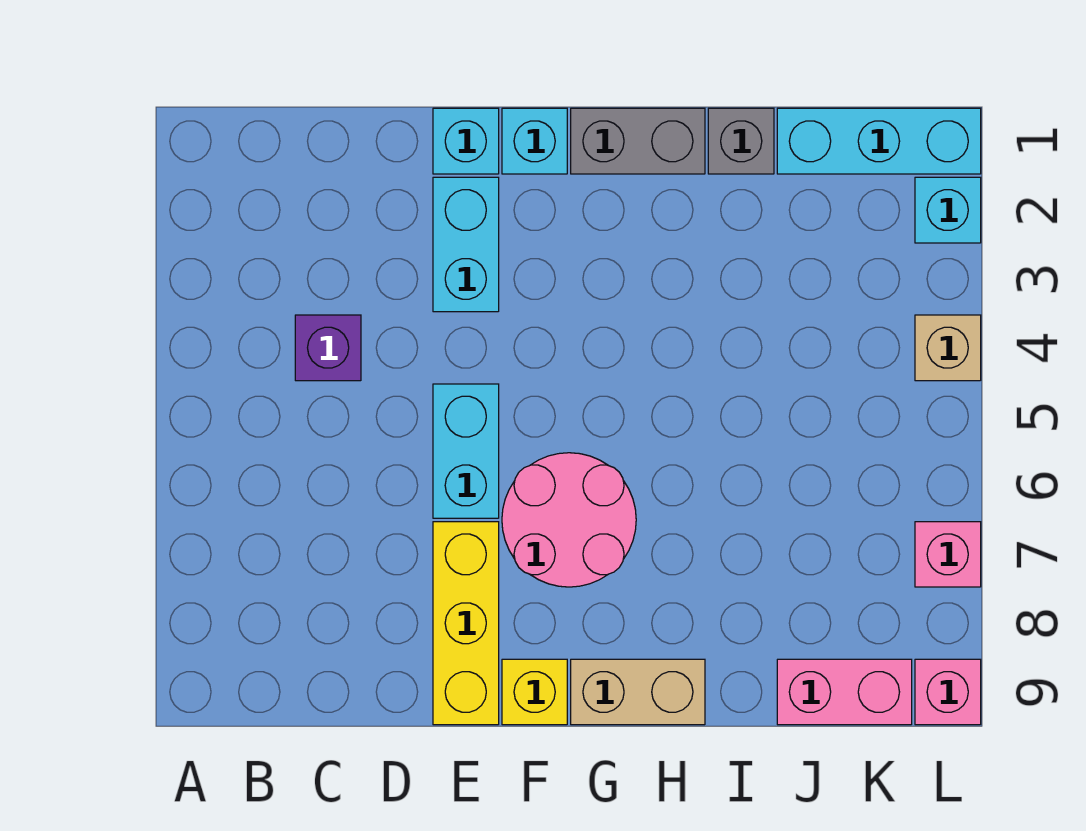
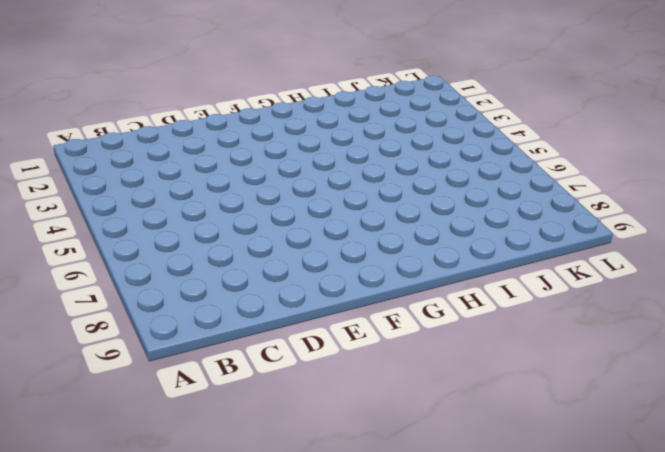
none -> purple brick C4 level 1
none -> cyan brick E1 level 1
none -> cyan brick E2:E3 level 1

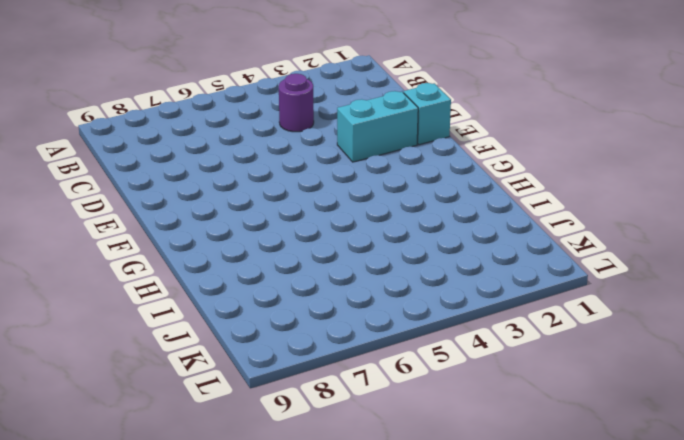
purple round brick C4 level 1 -> purple brick C4 level 1
none -> cyan brick E5:E6 level 1
none -> yellow brick E7:E9 level 1
none -> cyan brick F1 level 1

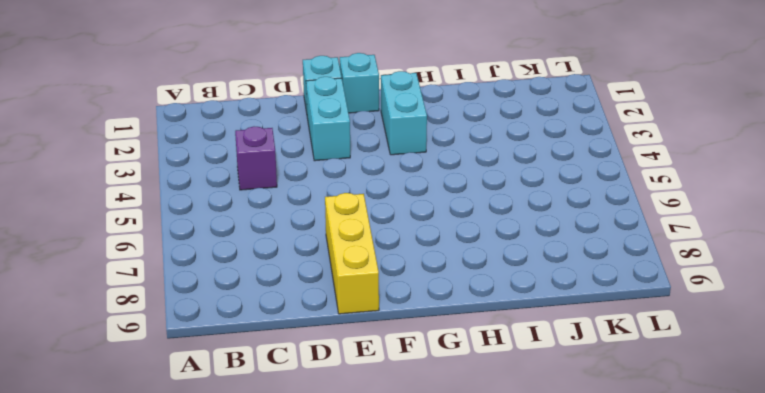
cyan brick G2:G3 level 1 -> cyan brick E5:E6 level 1
none -> pink round brick F6:G7 level 1
none -> yellow brick F9 level 1
none -> grey brick G1:H1 level 1

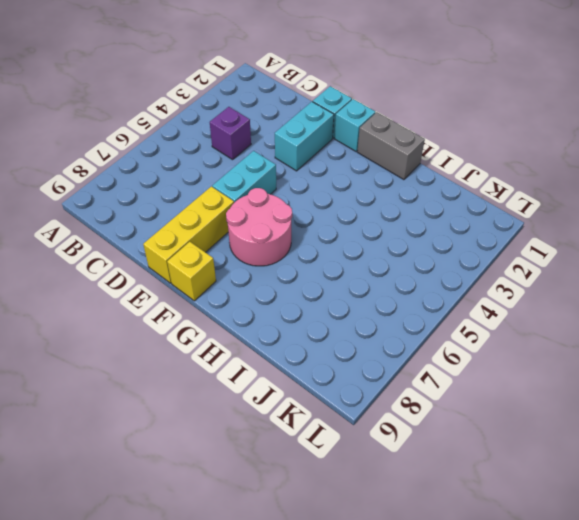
none -> tan brick G9:H9 level 1
none -> grey brick I1 level 1
none -> cyan brick J1:L1 level 1

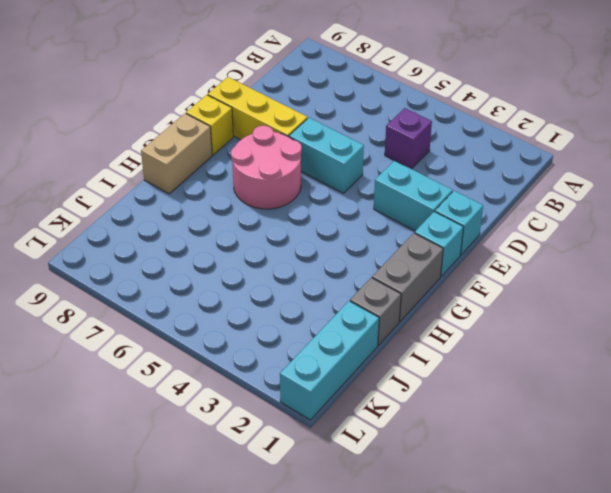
none -> pink brick J9:K9 level 1
none -> cyan brick L2 level 1
none -> tan brick L4 level 1

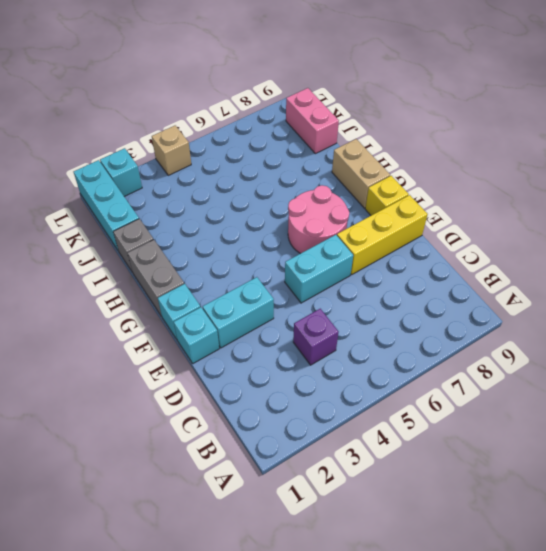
none -> pink brick L7 level 1
none -> pink brick L9 level 1

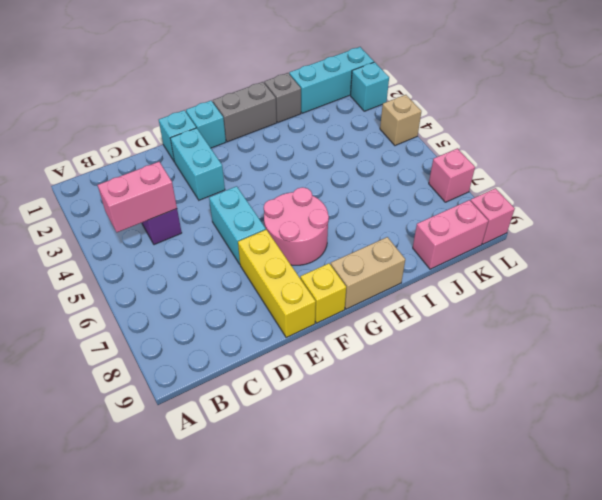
pink brick B4:C4 level 2 -> none

